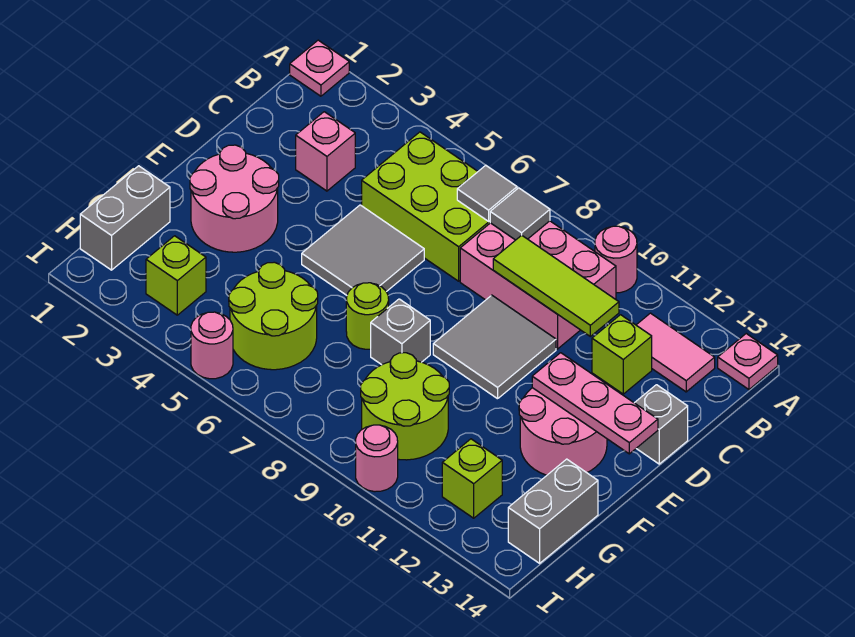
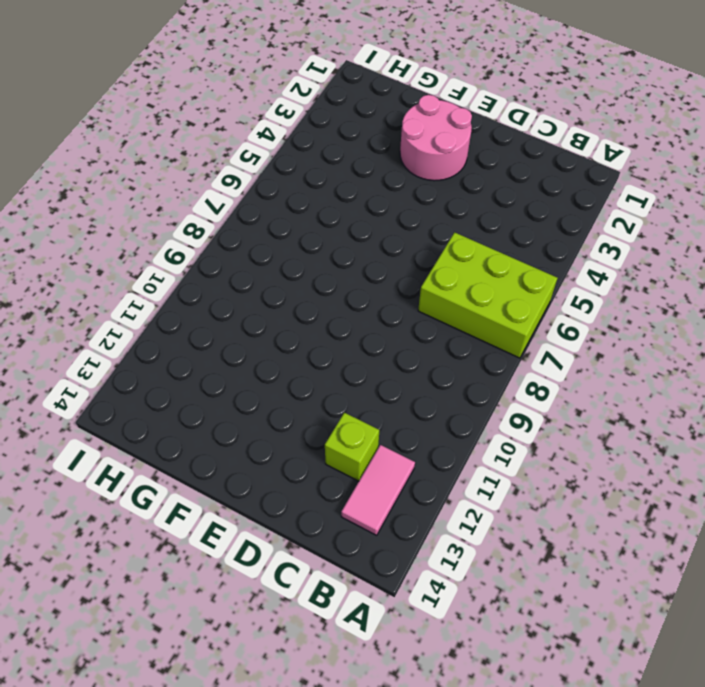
lime brick A6:C7 level 1 -> lime brick B5:C7 level 1
none -> pink plate A1 level 1
none -> pink round brick A10 level 1
none -> pink plate A14 level 1

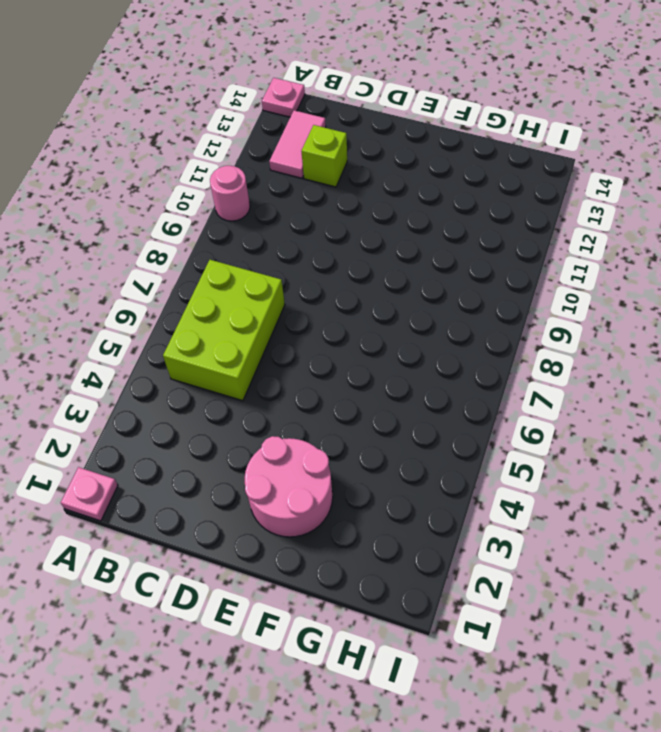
none -> pink brick B8:C10 level 1
none -> pink brick C3 level 1
none -> grey tile D5:E6 level 1

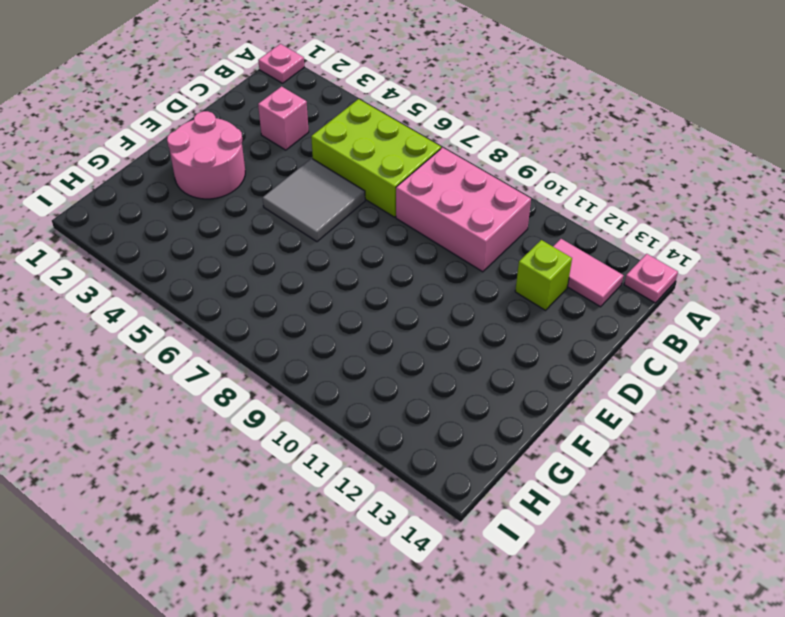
none -> pink round brick A10 level 1
none -> grey tile D9:E10 level 1
none -> grey brick D14 level 1

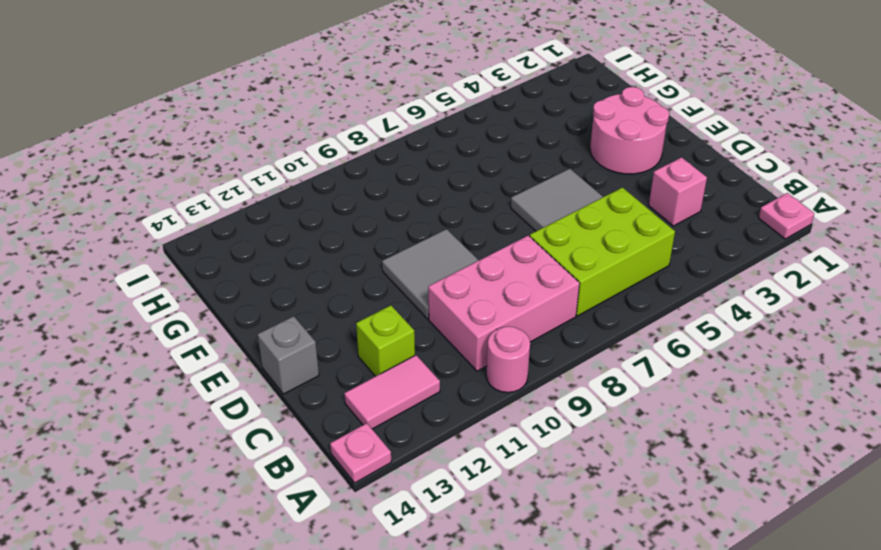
none -> pink round brick E12:F13 level 1
none -> lime round brick F7 level 1
none -> grey brick F8 level 1

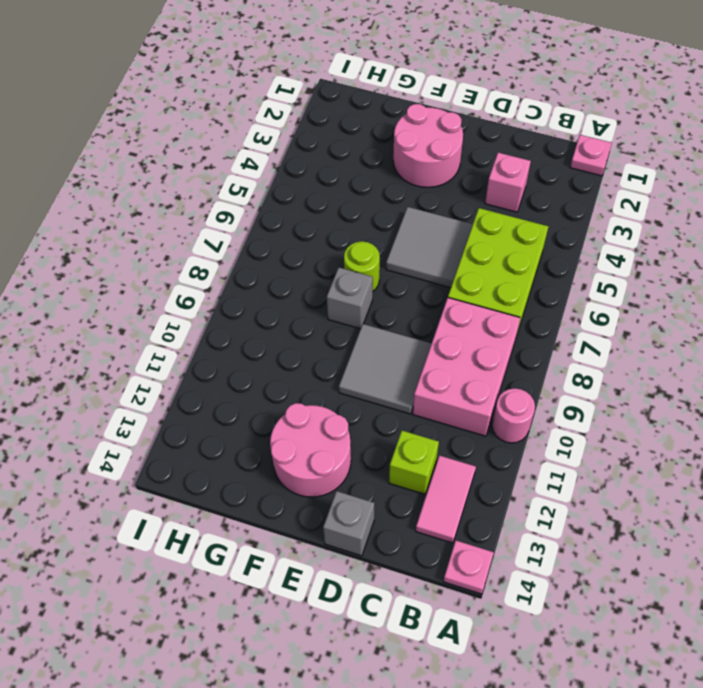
none -> grey brick G1:H1 level 1
none -> lime round brick G5:H6 level 1
none -> lime round brick G9:H10 level 1

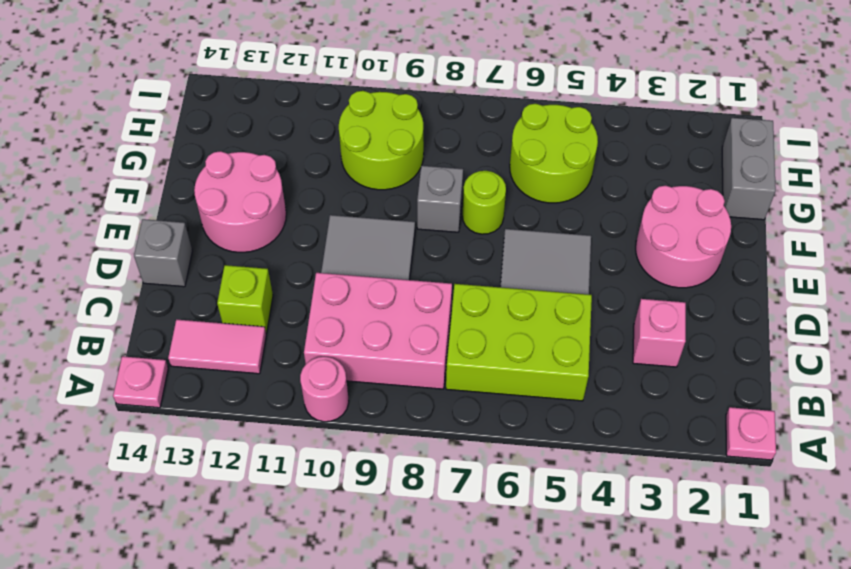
none -> grey brick G14:H14 level 1
none -> lime brick H3 level 1
none -> lime brick H12 level 1

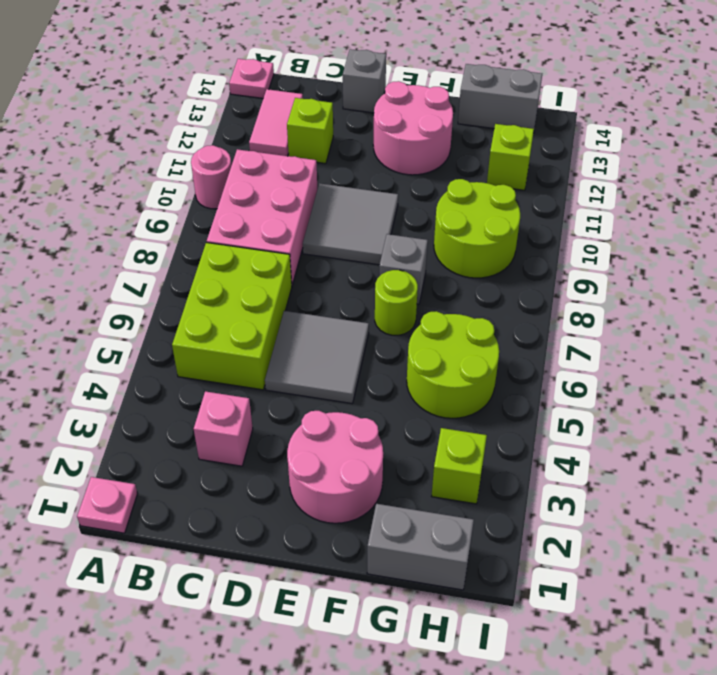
none -> pink round brick I5 level 1
none -> pink round brick I10 level 1
none -> grey tile B7 level 2

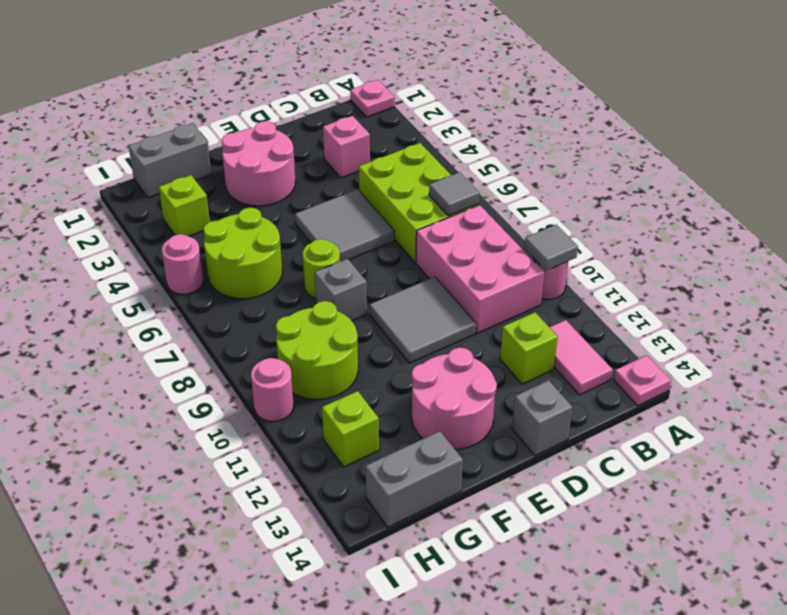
grey tile A10 level 2 -> grey tile B8 level 2
none -> lime tile C9:C11 level 2
none -> pink plate E12:E14 level 2

